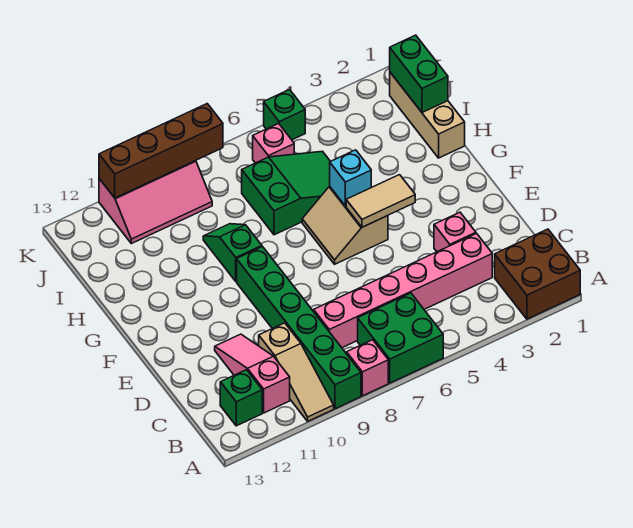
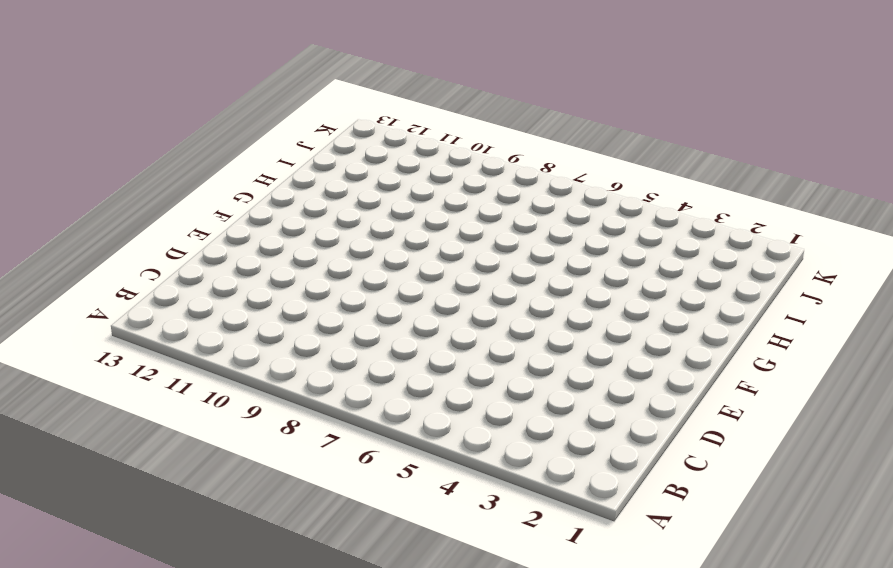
none -> brown brick A1:B2 level 1
none -> green brick A6:B7 level 1
none -> pink brick A8 level 1

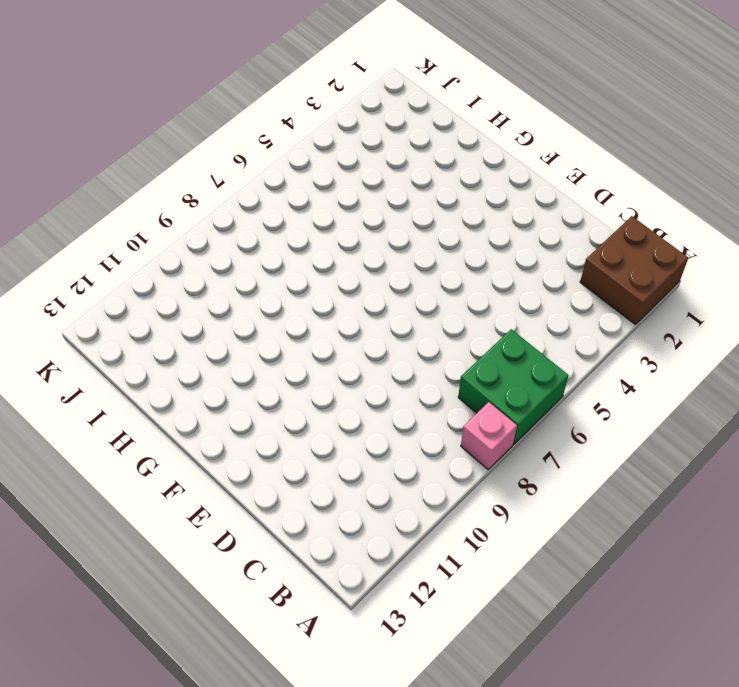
none -> green brick A9:F9 level 1
none -> tan slope A10:C10 level 1 top C
none -> pink slope B11:D11 level 1 top B

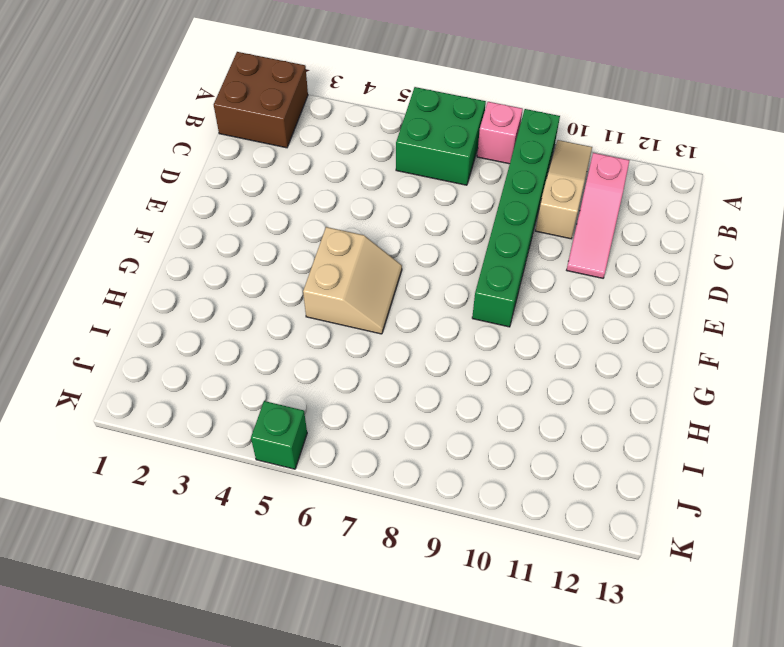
none -> green brick B12 level 1
none -> pink brick C3:C8 level 1
none -> pink brick D3 level 1

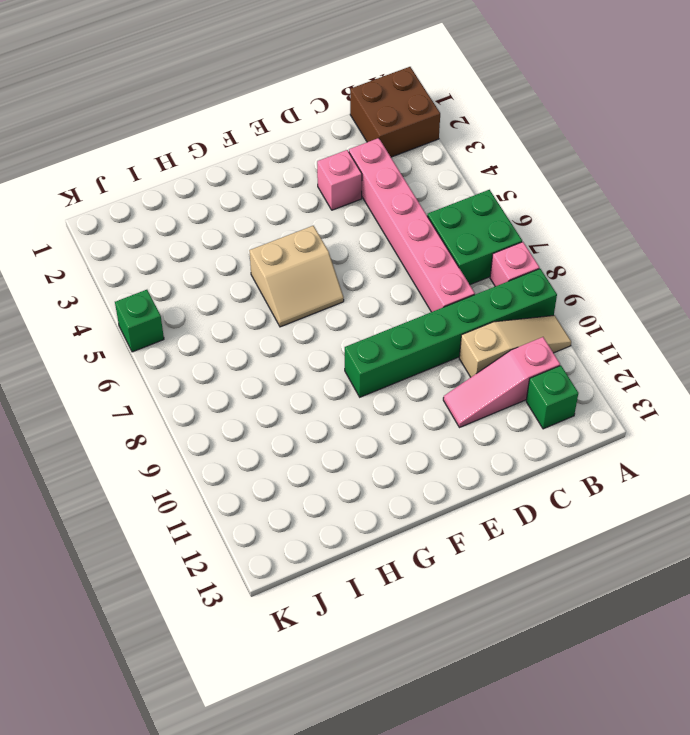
none -> green slope G9:H9 level 1 top G
none -> tan brick H1:J1 level 1
none -> green slope H5:I7 level 1 top 7

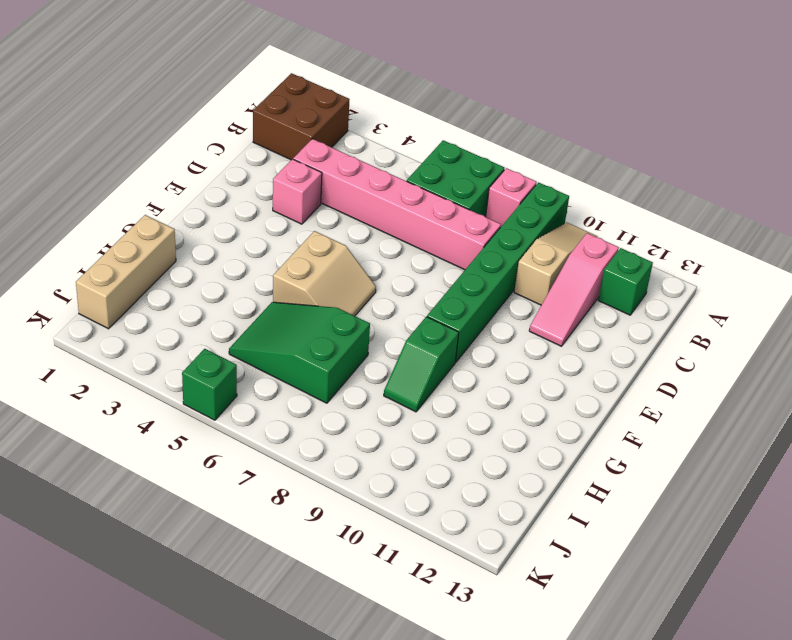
none -> pink brick J6 level 1
none -> pink slope J9:K11 level 1 top K
none -> tan tile F4:F5 level 2

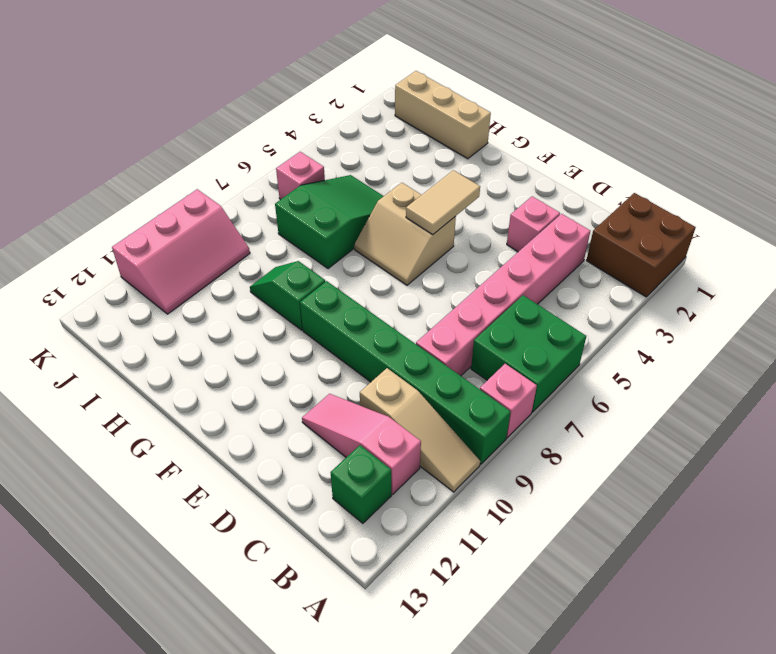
none -> green brick K5 level 1
none -> cyan brick G5 level 2
none -> green brick I1:J1 level 2

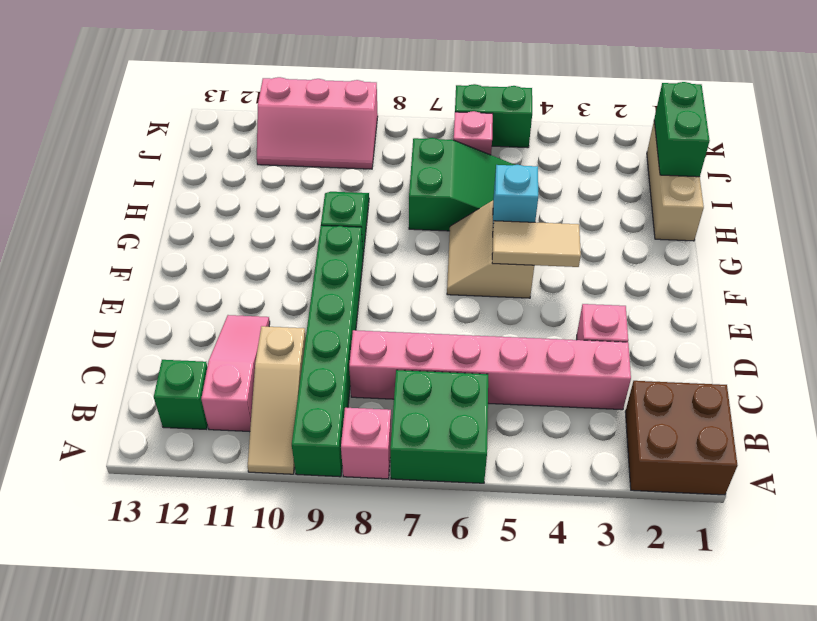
green brick K5:K6 level 1 -> green brick K5 level 1
none -> brown brick K8:K11 level 2

